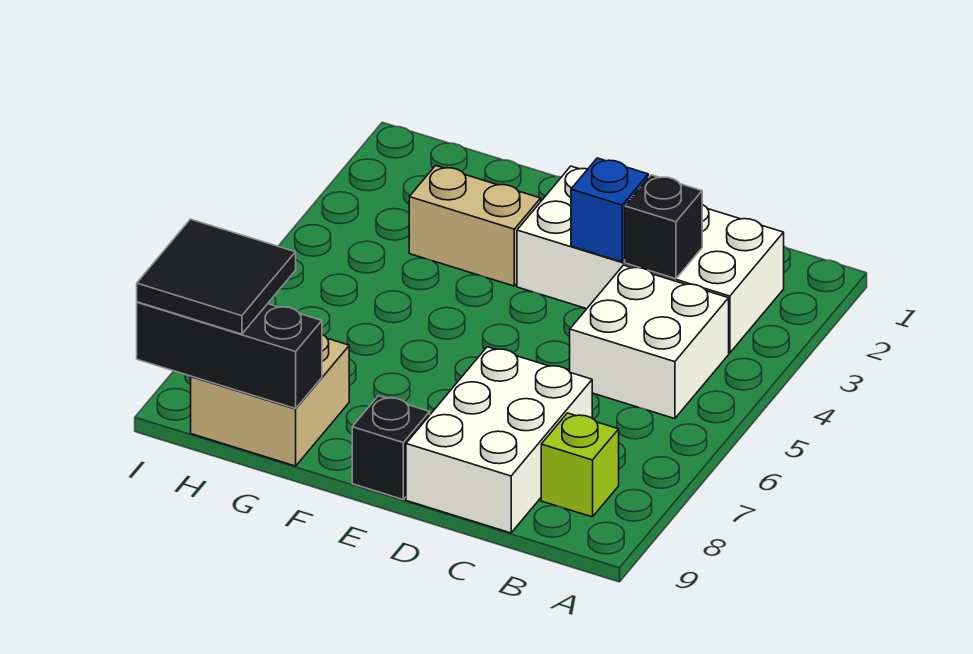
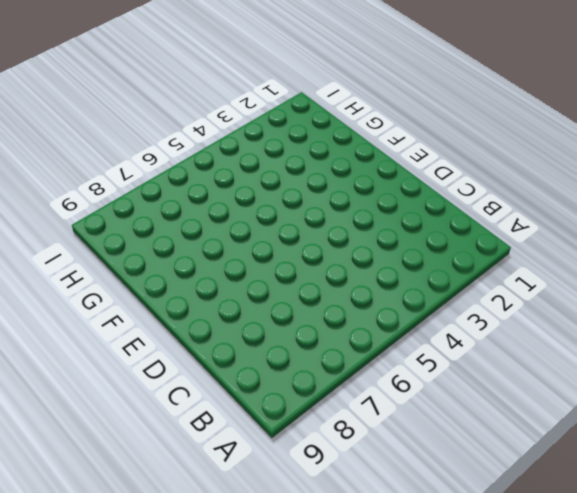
none -> white brick B2:E3 level 1
none -> white brick B4:C5 level 1

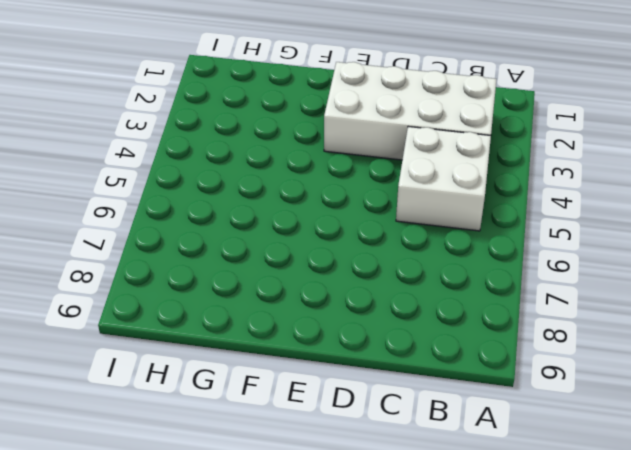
none -> lime brick B8 level 1
none -> white brick C7:D9 level 1

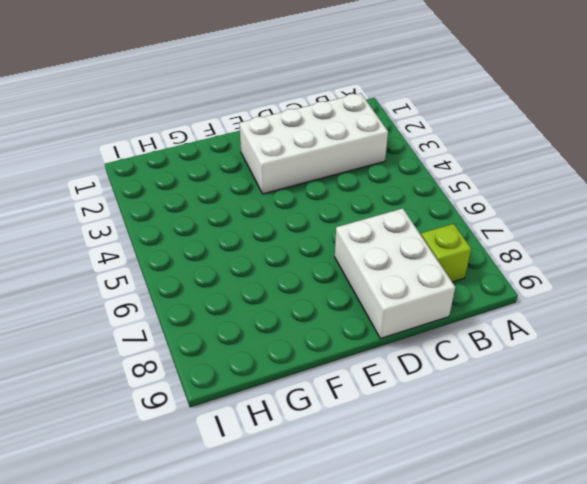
none -> white brick B4:C5 level 1
none -> black brick E9 level 1

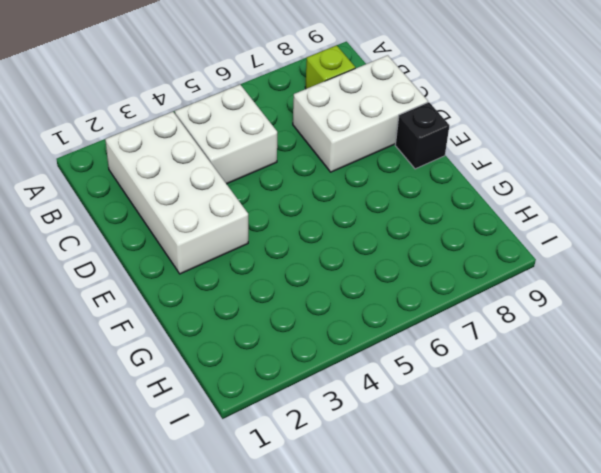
none -> tan brick F3:G3 level 1
none -> tan brick G8:H9 level 1

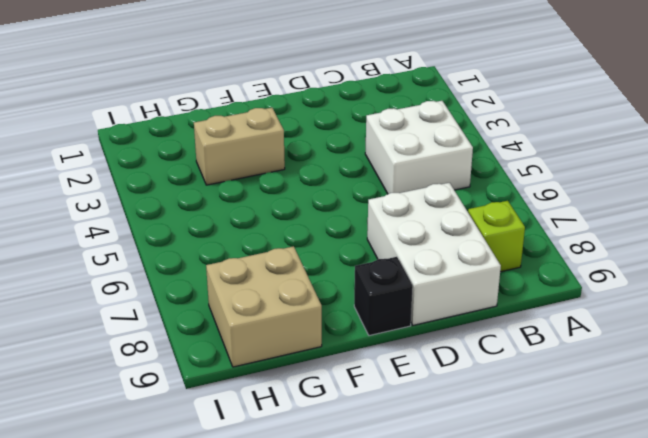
none -> white brick B2:E3 level 1
none -> black brick C3 level 2

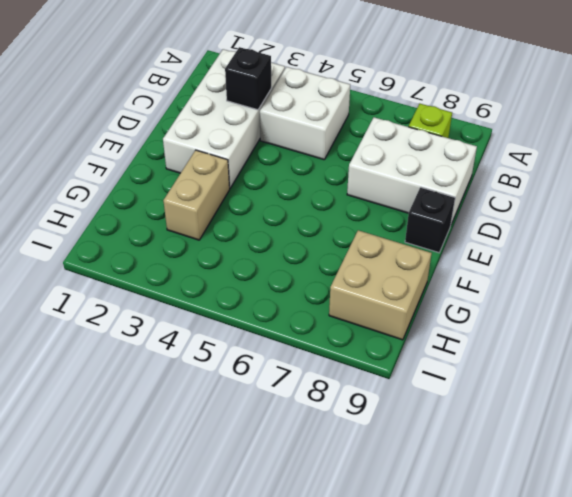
none -> blue brick D3 level 2
none -> black brick G9:I9 level 2

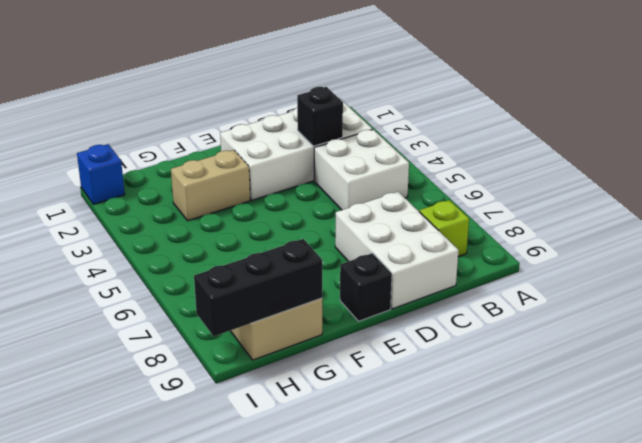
blue brick I1 level 1 -> blue brick D3 level 2
none -> black tile H8:I9 level 3

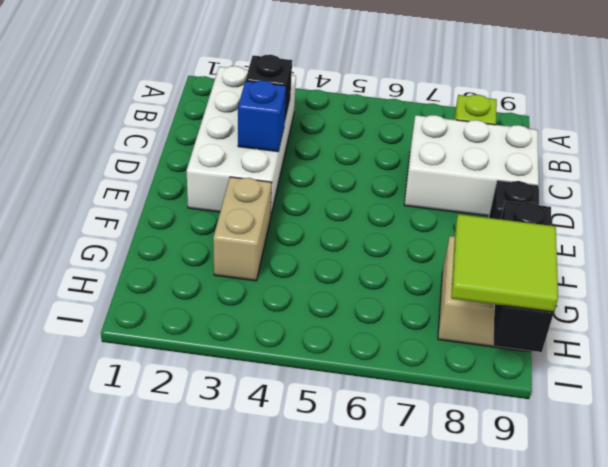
lime tile H8:I9 level 3 -> black tile H8:I9 level 3
none -> white brick B4:C5 level 1

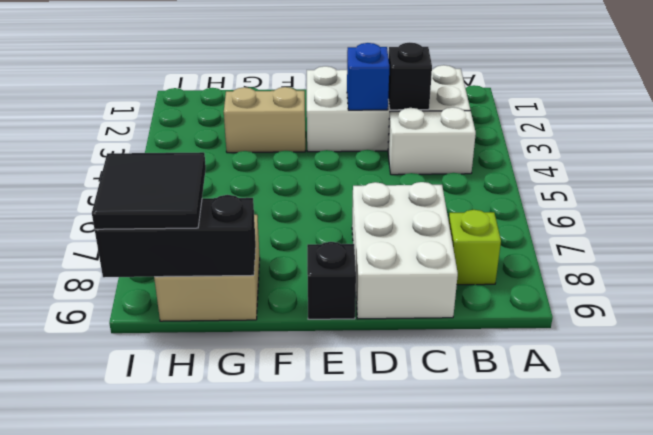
white brick B4:C4 level 1 -> white brick B4:C5 level 1

